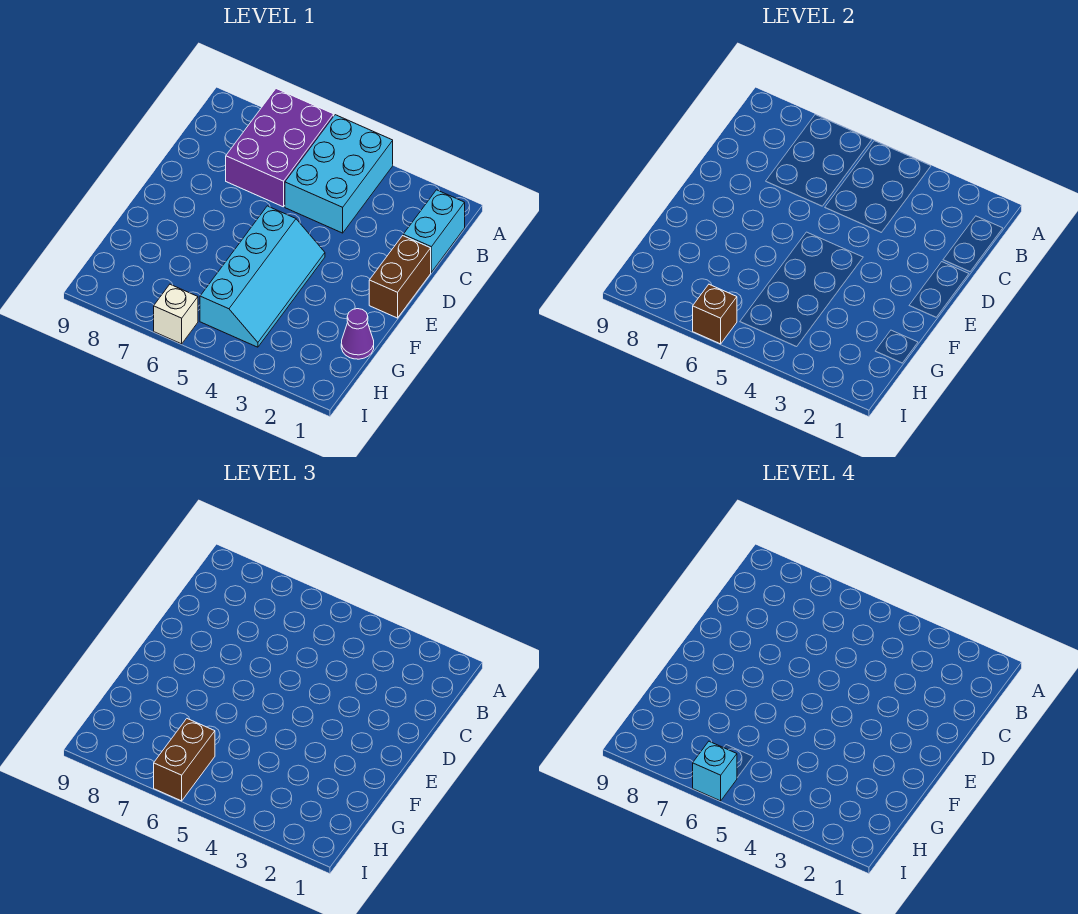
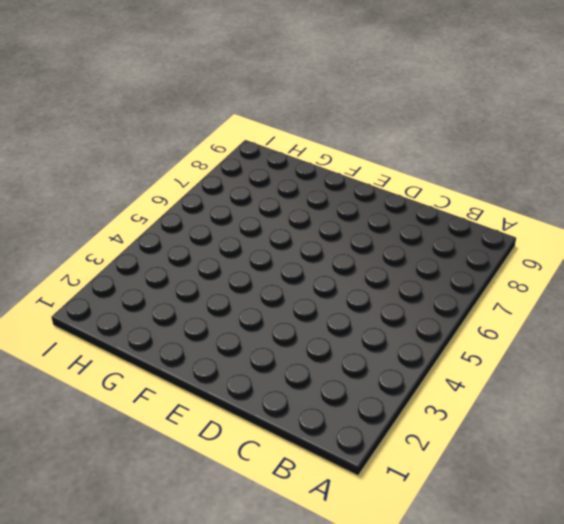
none -> cyan brick A4:C5 level 1
none -> purple brick A6:C7 level 1

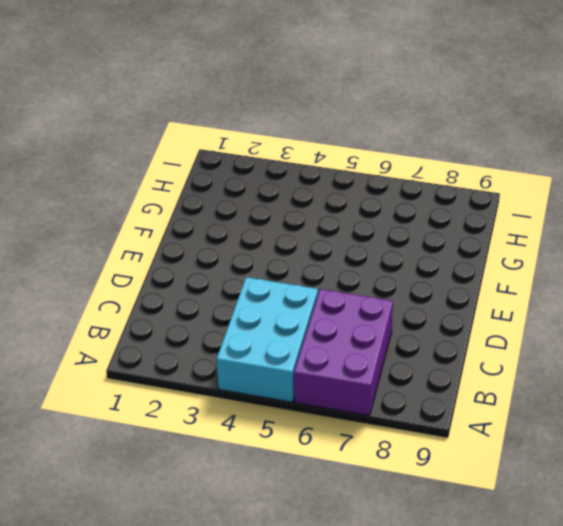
none -> cyan brick B1:C1 level 1
none -> brown brick D1:E1 level 1

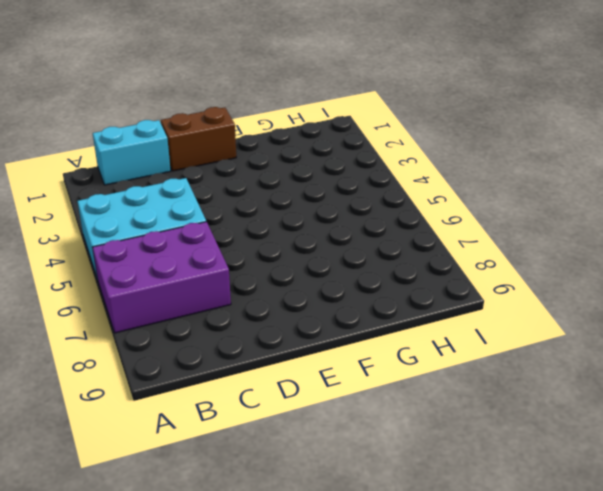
none -> cyan slope E4:H5 level 1 top 5
none -> purple cone G1 level 1

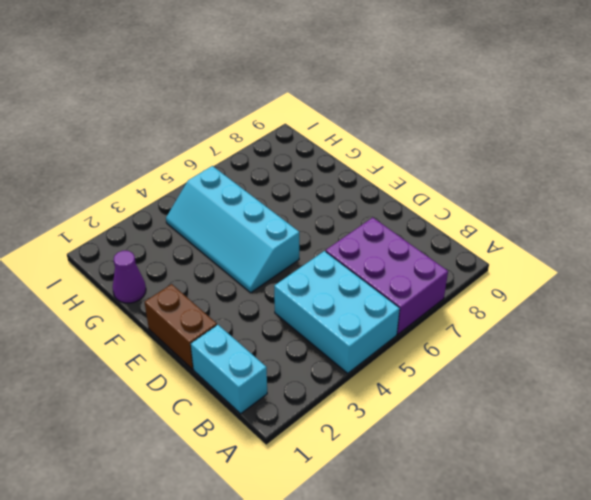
none -> white brick I6 level 1
none -> brown brick I6 level 2

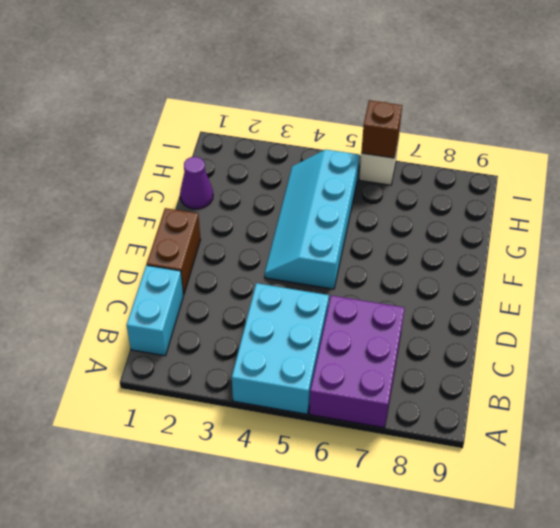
none -> brown brick H6:I6 level 3
none -> cyan brick I6 level 4

